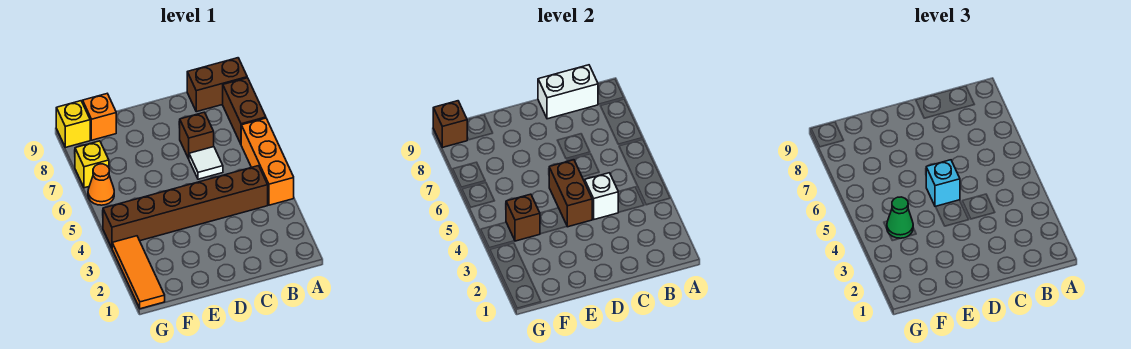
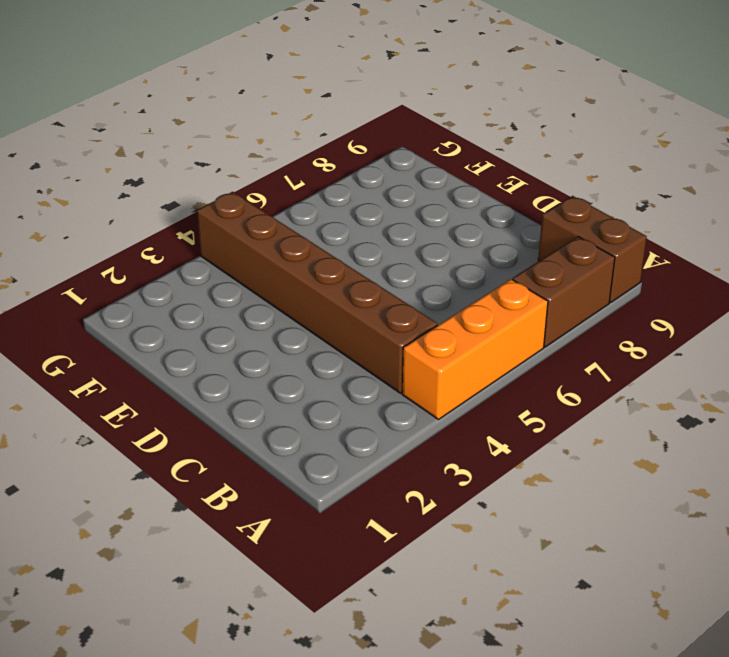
none -> white tile C6 level 1
none -> brown brick C7 level 1
none -> orange brick F9 level 1

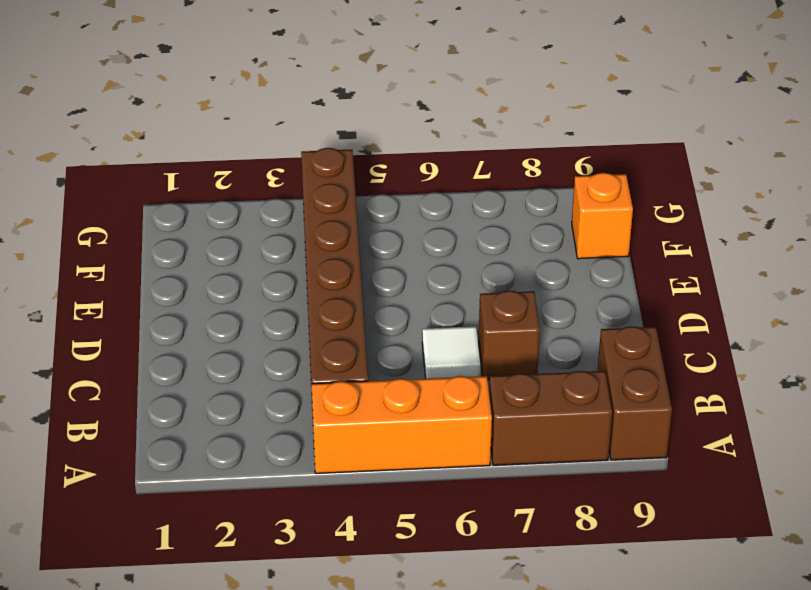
none -> orange tile G1:G3 level 1
none -> orange cone G6 level 1
none -> yellow brick G7 level 1

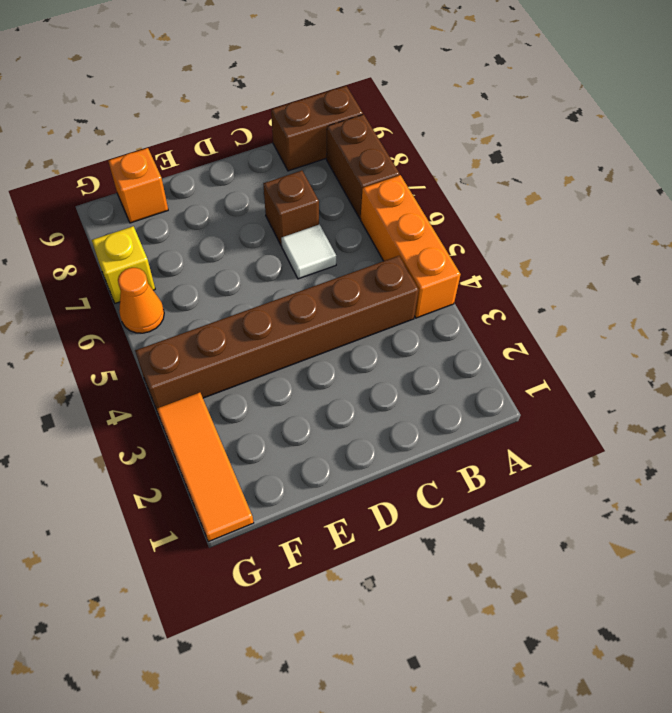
none -> yellow brick G9 level 1
none -> white brick B9:C9 level 2
none -> white brick C4 level 2

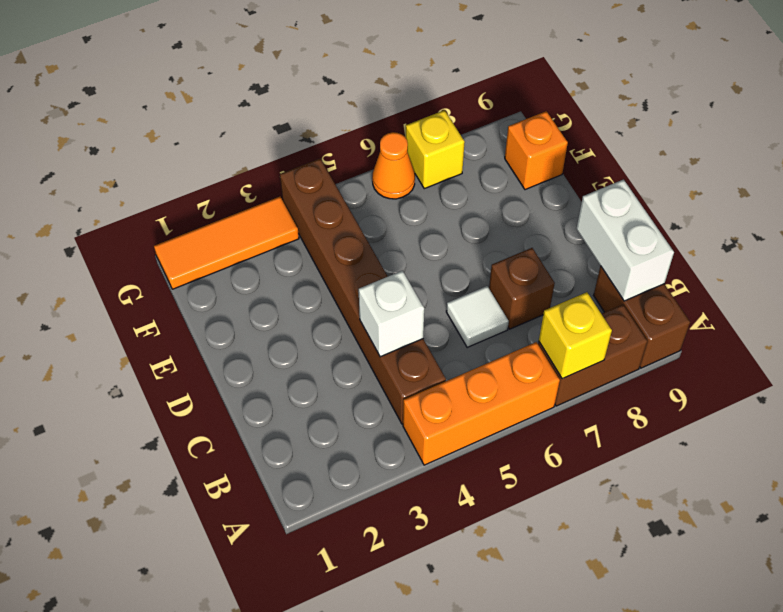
yellow brick A7 level 2 -> yellow brick G9 level 1
none -> brown brick D4:D5 level 2
none -> brown brick F4 level 2
none -> brown brick G9 level 2

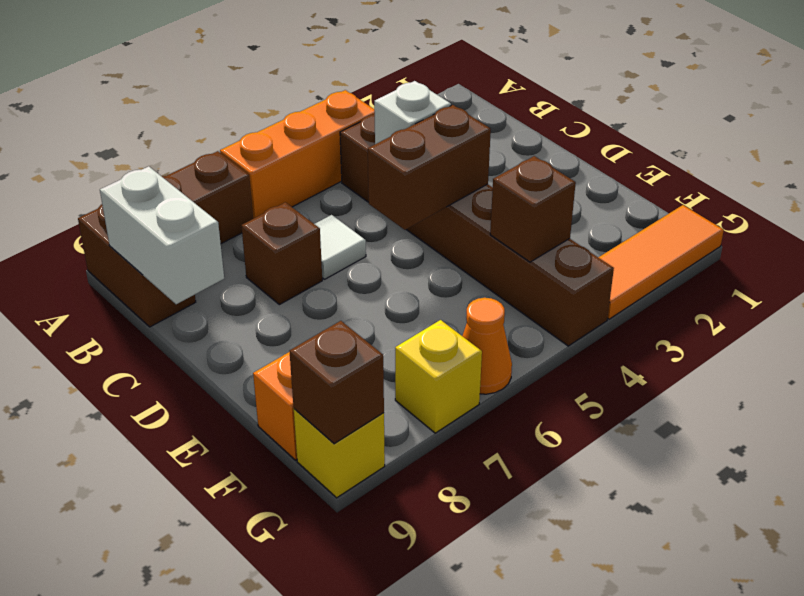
none -> cyan brick D5 level 3
none -> green cone F4 level 3

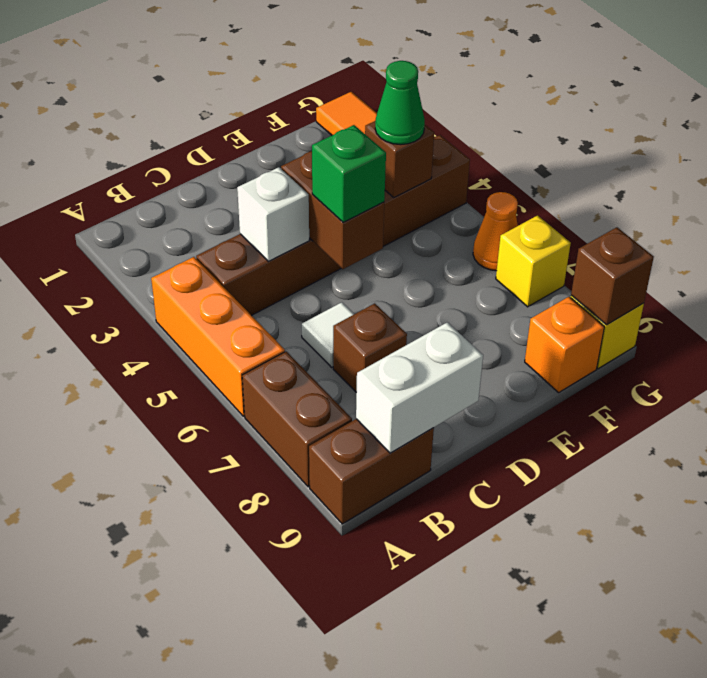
green brick D5 level 3 -> cyan brick D5 level 3

